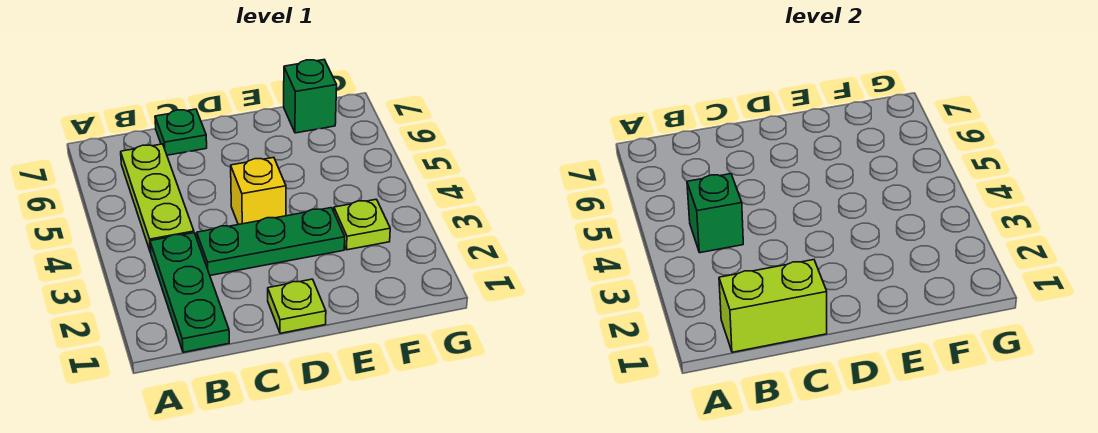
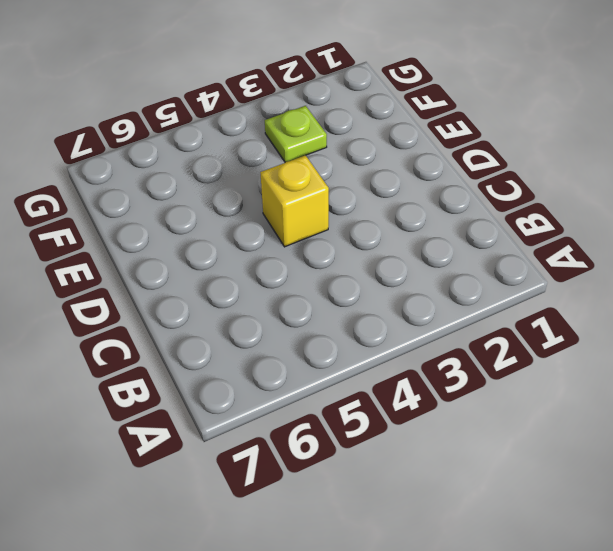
none -> green plate B1:B3 level 1
none -> lime plate B4:B6 level 1

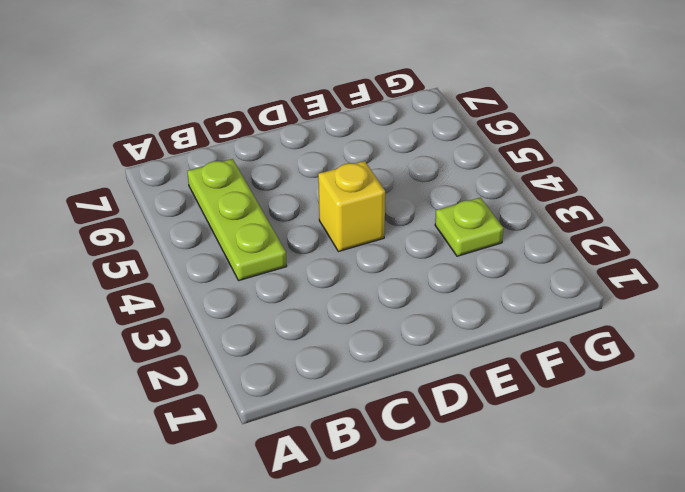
none -> green plate B1:B3 level 1
none -> green plate C3:E3 level 1

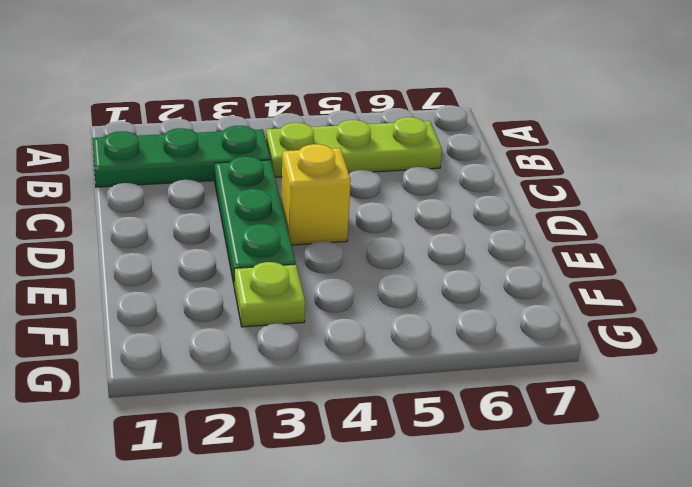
none -> green plate C7 level 1
none -> lime plate D1 level 1

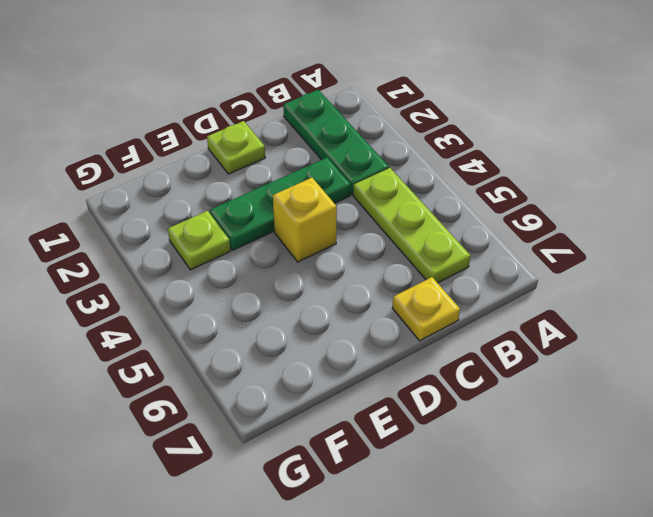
yellow plate C7 level 1 -> green plate C7 level 1
none -> green brick F7 level 1
none -> lime brick B1:C1 level 2

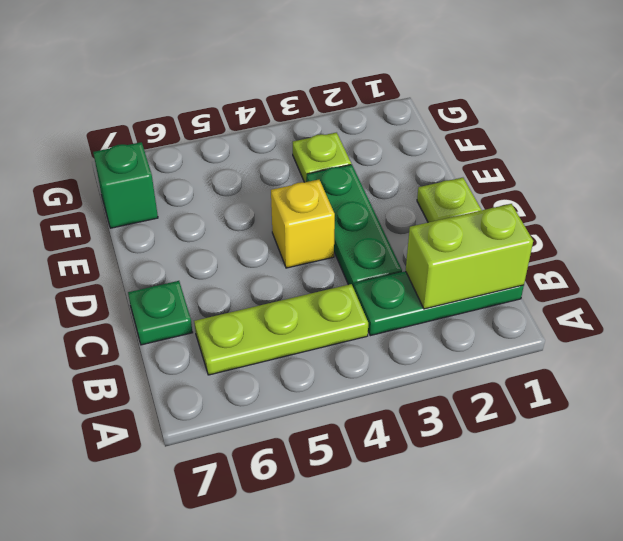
lime brick B1:B2 level 2 -> lime brick B1:C1 level 2
none -> green brick B4 level 2

